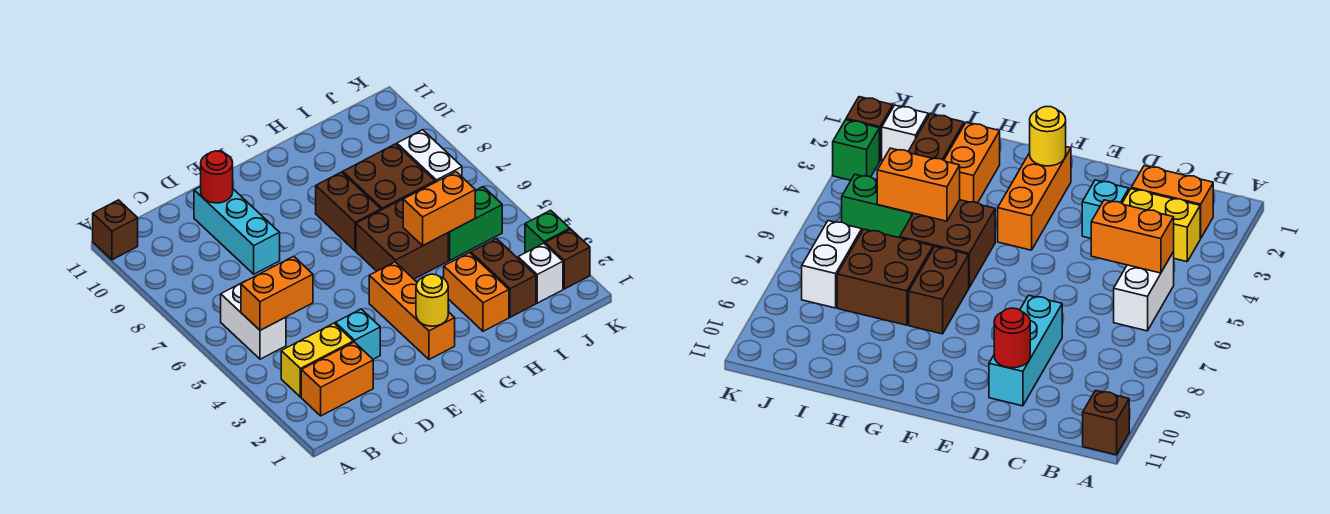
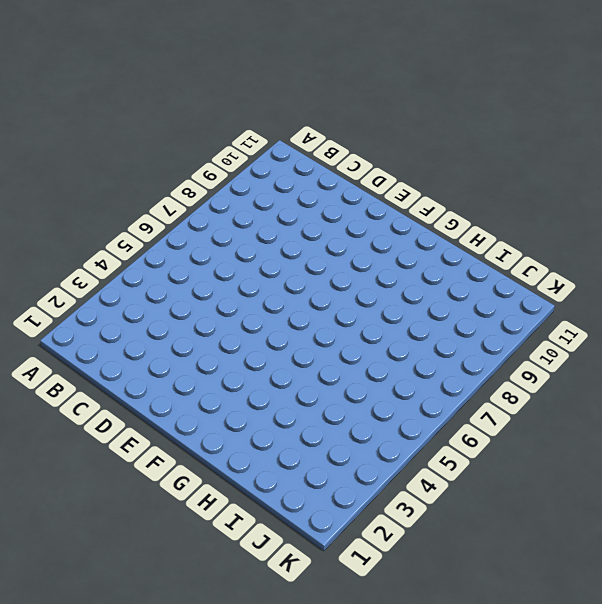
none -> brown brick A11 level 1
none -> orange brick B2:C2 level 1
none -> yellow brick B3:C3 level 1

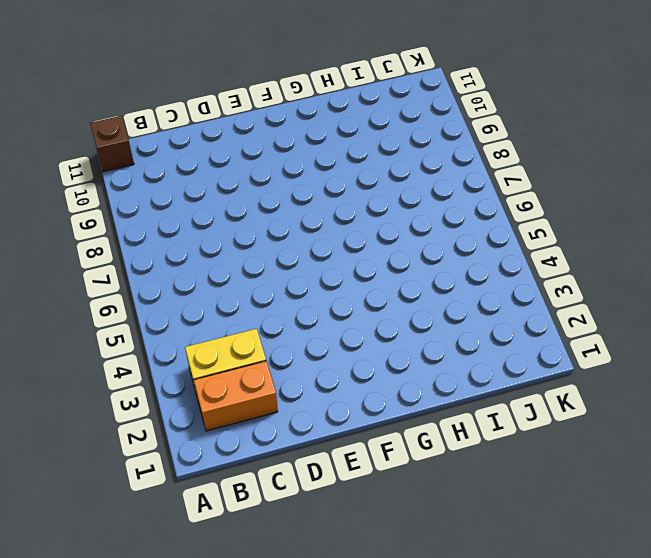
none -> white brick B5:B6 level 1
none -> cyan brick D3 level 1
none -> cyan brick D8:D10 level 1

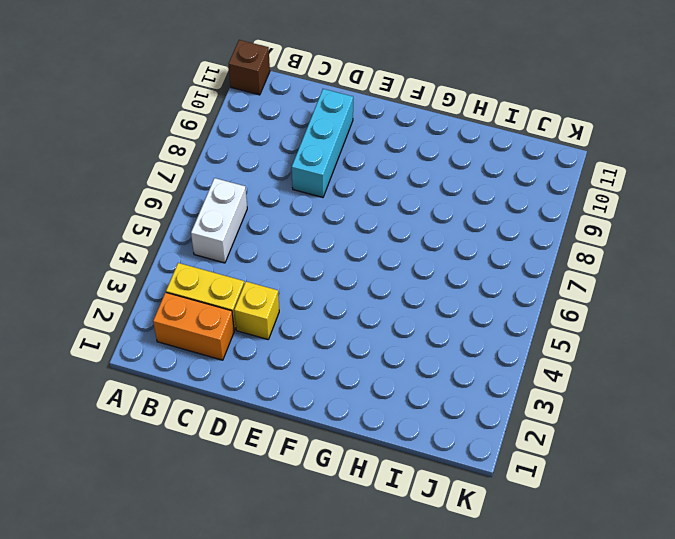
yellow brick D3 level 1 -> cyan brick D3 level 1
none -> orange brick F2:F4 level 1
none -> brown brick G5:H6 level 1
none -> brown brick G7:G8 level 1

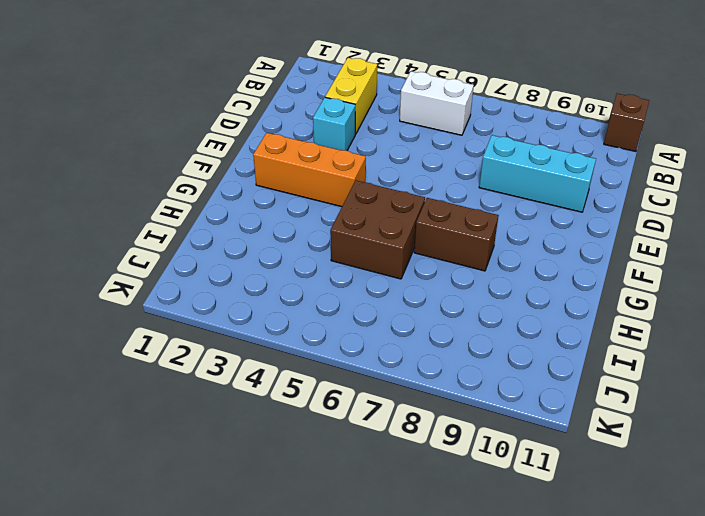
none -> orange brick B2:C2 level 1
none -> orange brick H2:H3 level 1
none -> brown brick H7:I8 level 1

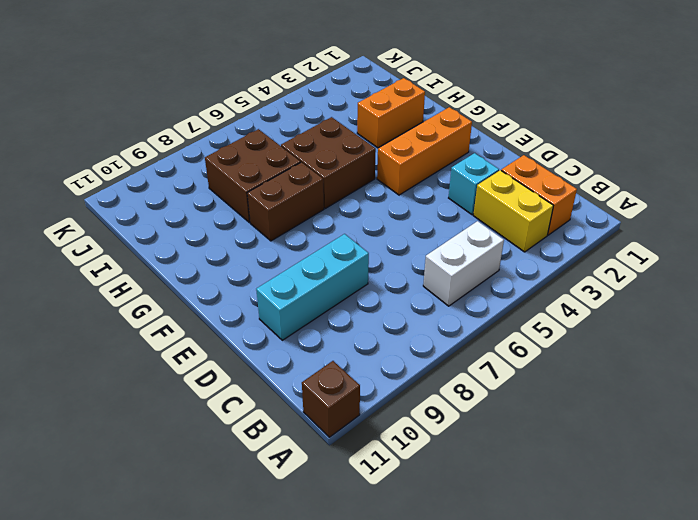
none -> brown brick I2:I3 level 1
none -> green brick I5:J5 level 1
none -> white brick J2 level 1

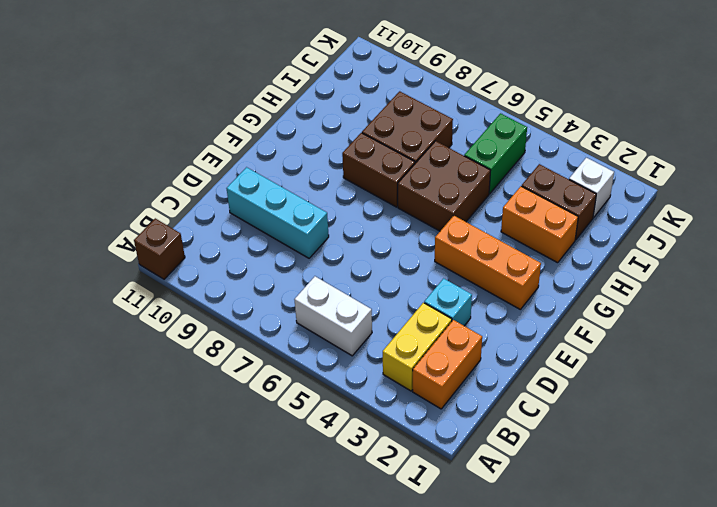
none -> white brick J7:J8 level 1
none -> brown brick K2 level 1
none -> green brick K3 level 1

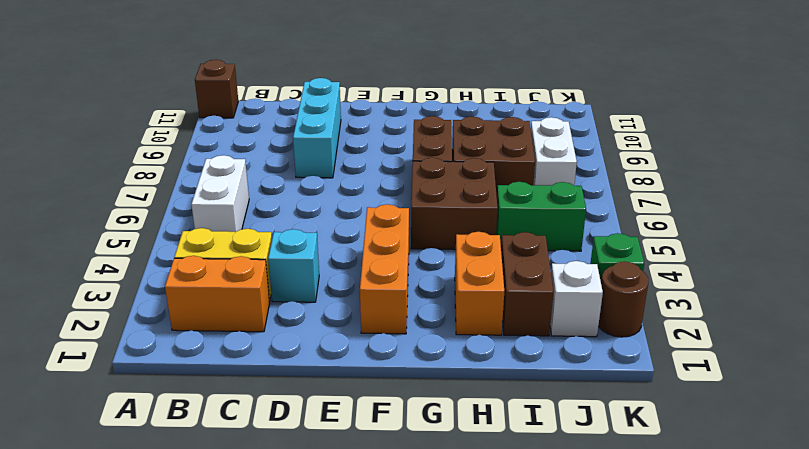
brown round brick K2 level 1 -> brown brick K2 level 1
none -> orange brick B5:C5 level 2
none -> red round brick D10 level 2
none -> yellow round brick F2 level 2

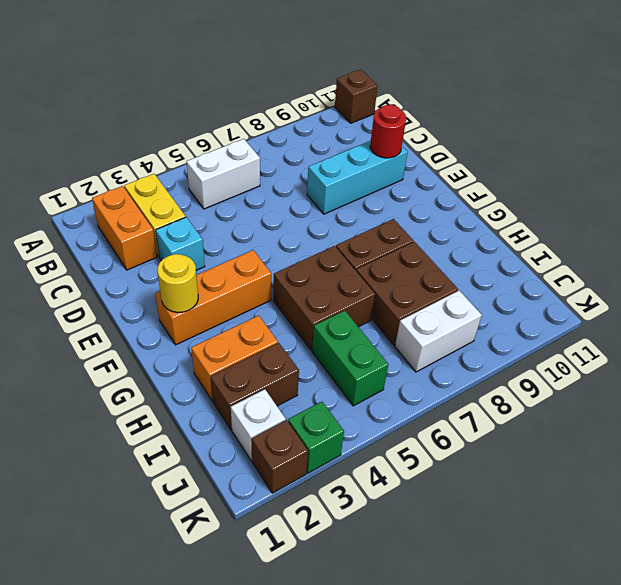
none -> orange brick B5:C5 level 2
none -> orange brick H5:I5 level 2

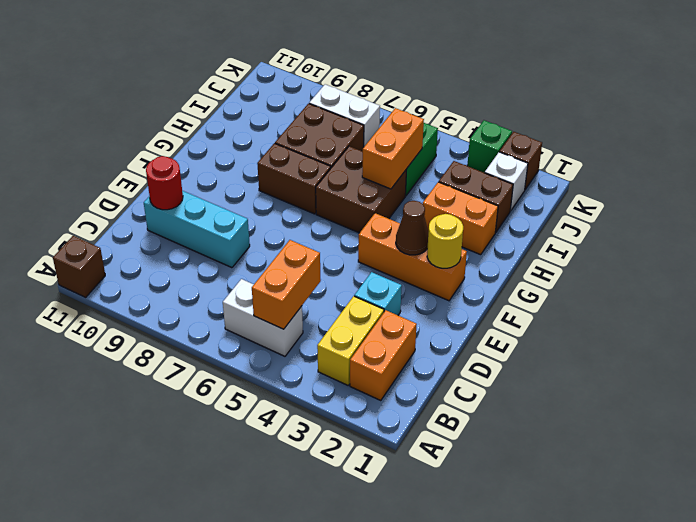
brown cone F3 level 2 -> none

